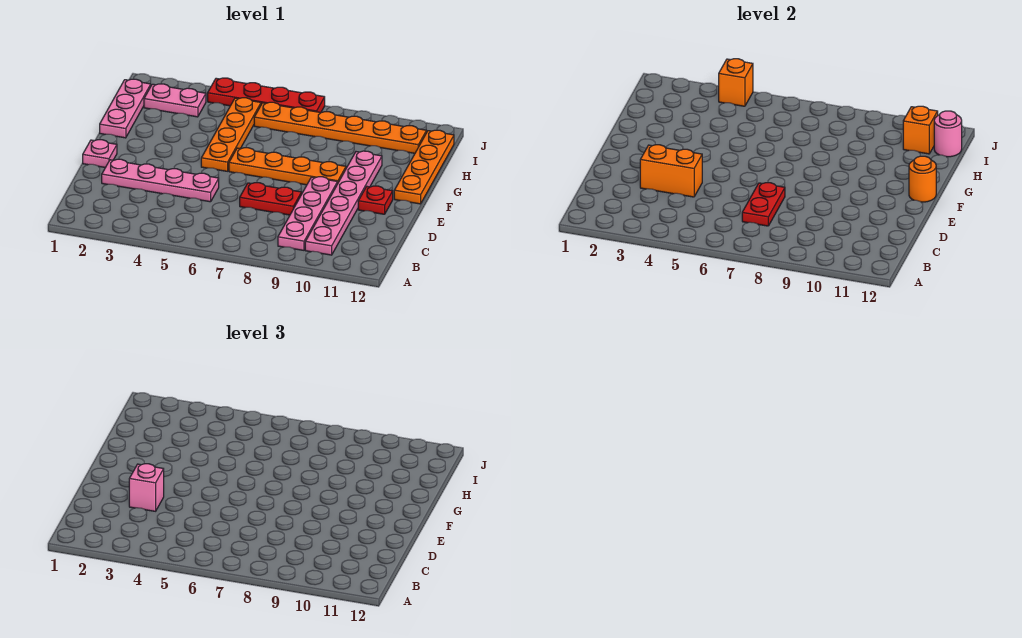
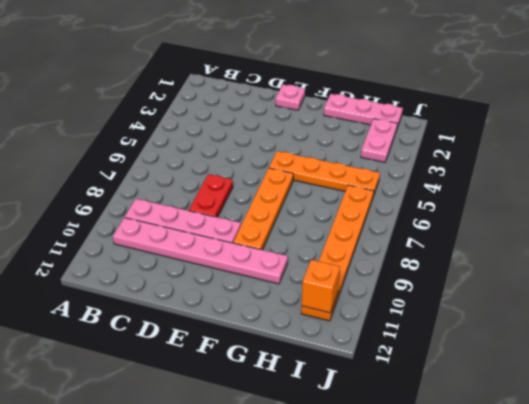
none -> pink plate D2:D5 level 1
none -> red plate E11 level 1
none -> orange plate F12:I12 level 1

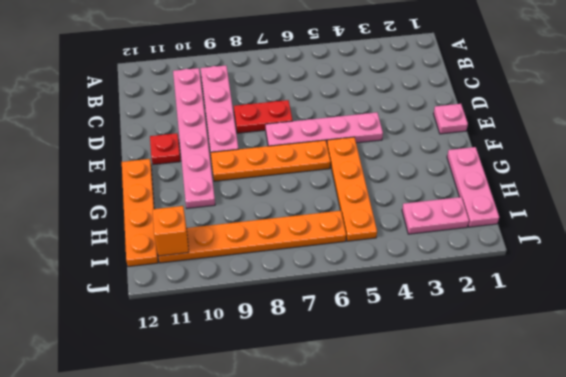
pink plate E4:E7 level 1 -> pink plate D2:D5 level 1
none -> red plate J4:J7 level 1
none -> red plate C7:D7 level 2
none -> orange brick D3:D4 level 2

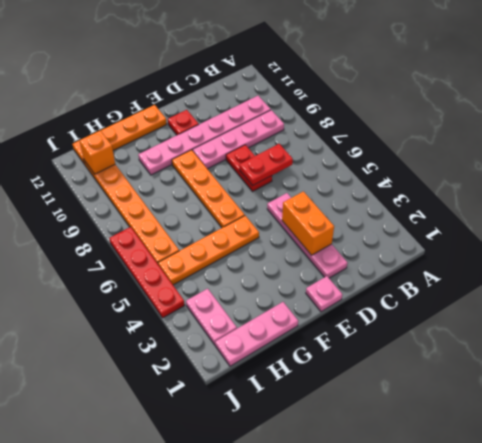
none -> orange round brick F12 level 2
none -> pink round brick I12 level 2
none -> orange brick J4 level 2

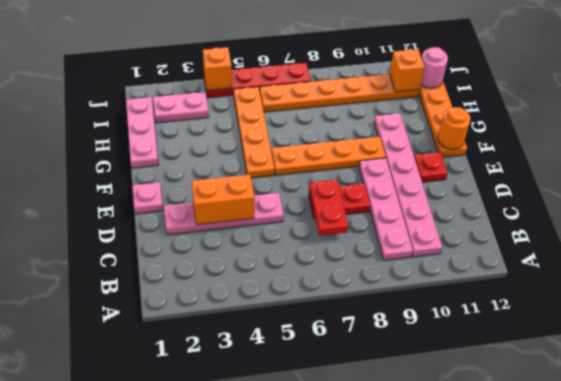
none -> pink brick D3 level 3

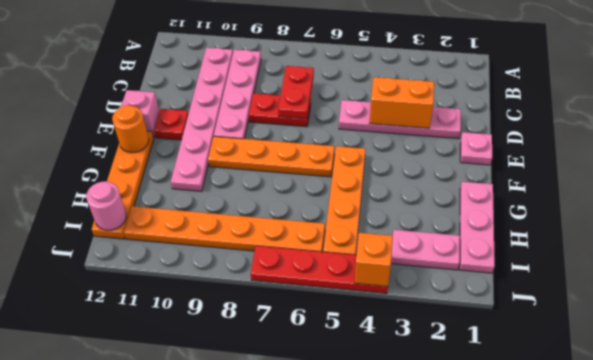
pink brick E12 level 1 -> pink brick D3 level 3
none -> orange brick I11 level 2

